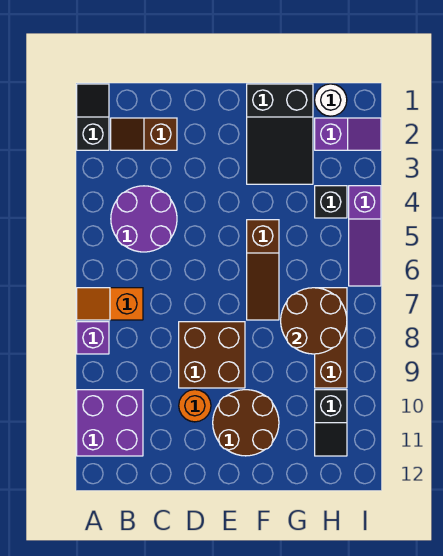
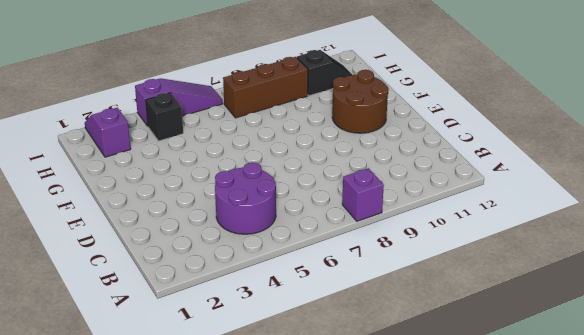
none -> black slope A1:A2 level 1 top 2
none -> orange slope A7:B7 level 1 top B
none -> purple brick A10:B11 level 1

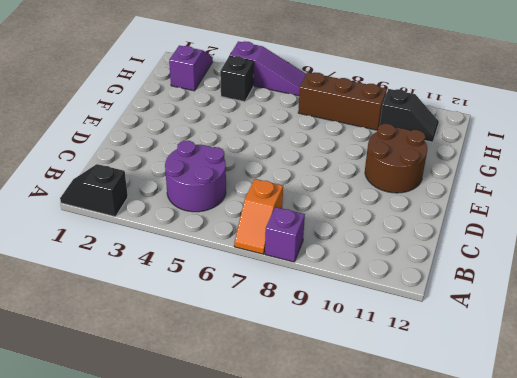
none -> purple brick A10:B11 level 1
none -> brown slope B2:C2 level 1 top C
none -> brown brick D8:E9 level 1

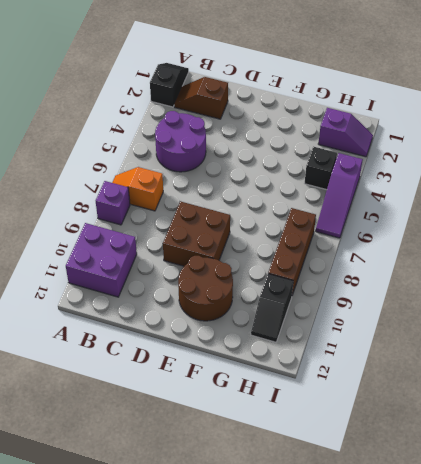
none -> orange round brick D10 level 1
none -> black slope F1:G3 level 1 top 1
none -> brown slope F5:F7 level 1 top 5

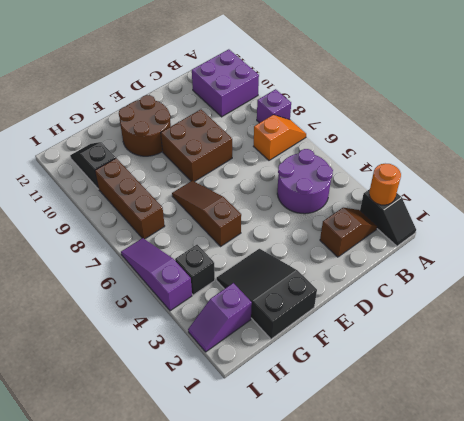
orange round brick A2 level 2 -> orange round brick D10 level 1
none -> white round brick H1 level 1
none -> brown round brick G7:H8 level 2

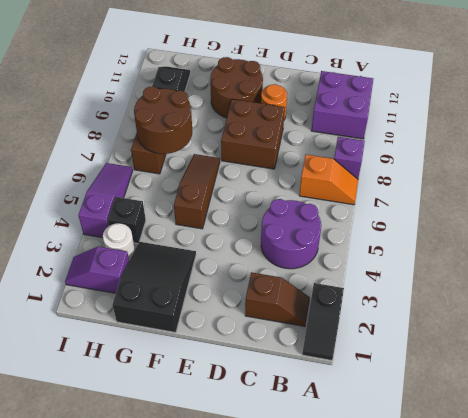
white round brick H3 level 1 -> white round brick H1 level 1

